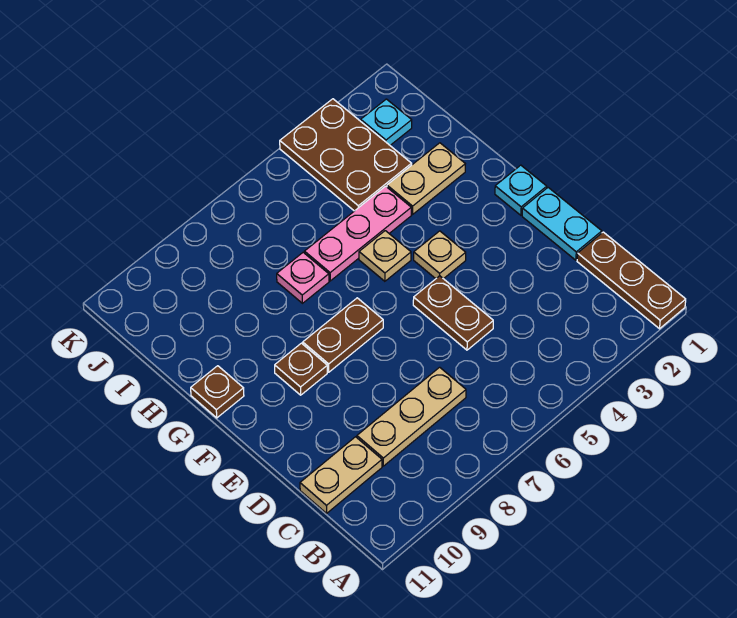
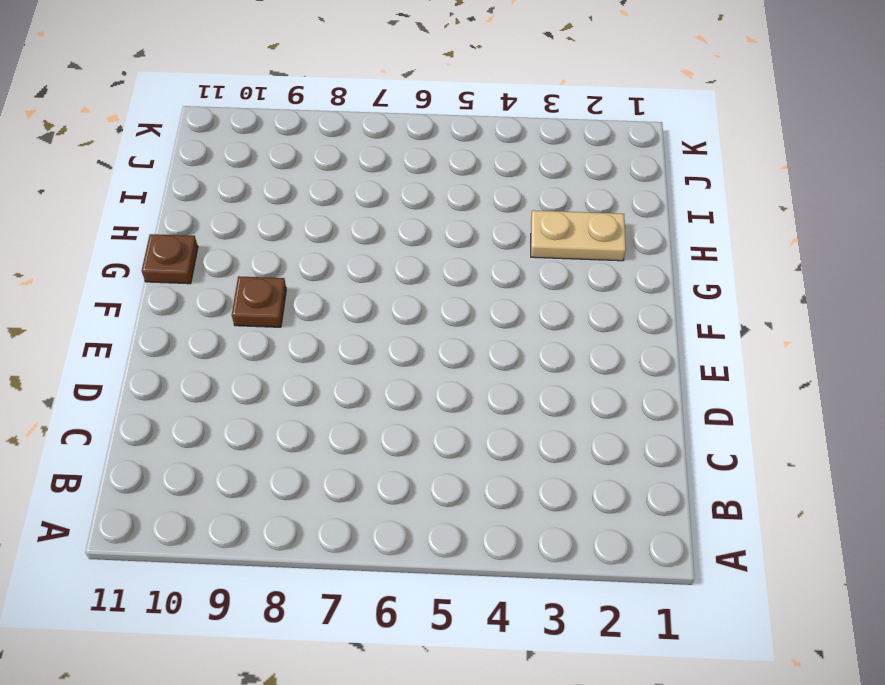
none -> brown plate A1:C1 level 1
none -> tan plate C7:C9 level 1
none -> tan plate C10:C11 level 1

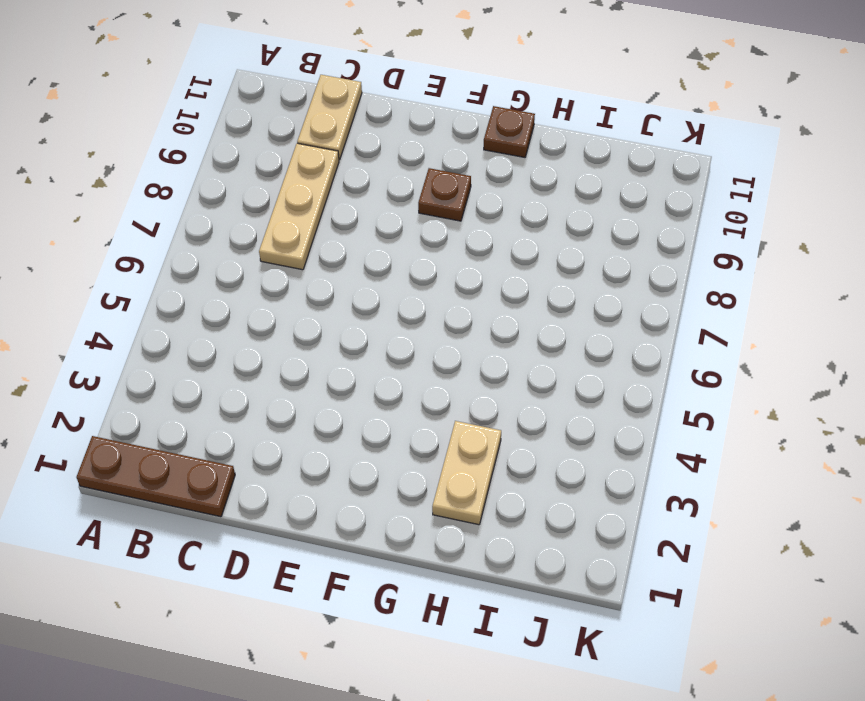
none -> cyan plate D1:E1 level 1
none -> brown plate D5:E5 level 1
none -> cyan plate F1 level 1

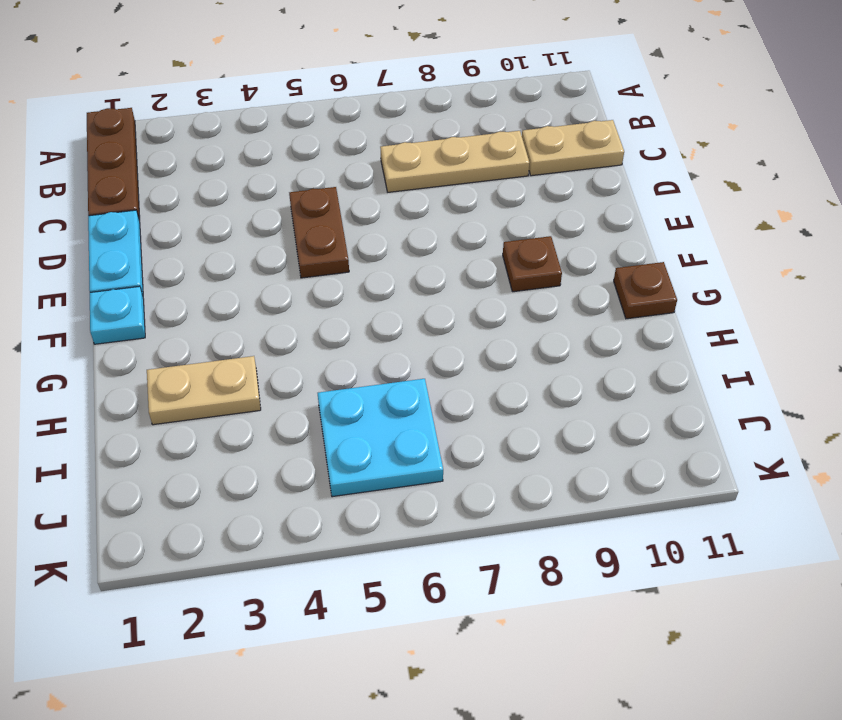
cyan plate I5:J6 level 1 -> none
none -> tan plate F4 level 1
none -> brown plate F7:F8 level 1
none -> tan plate G5 level 1

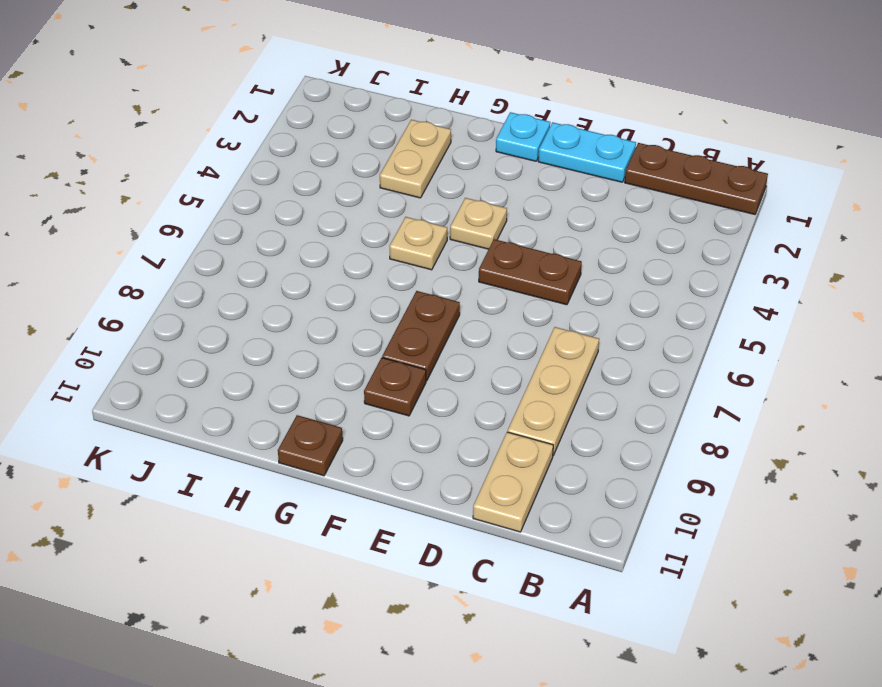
none -> pink plate H4:H6 level 1
none -> pink plate H7 level 1
none -> brown plate I3:K4 level 1

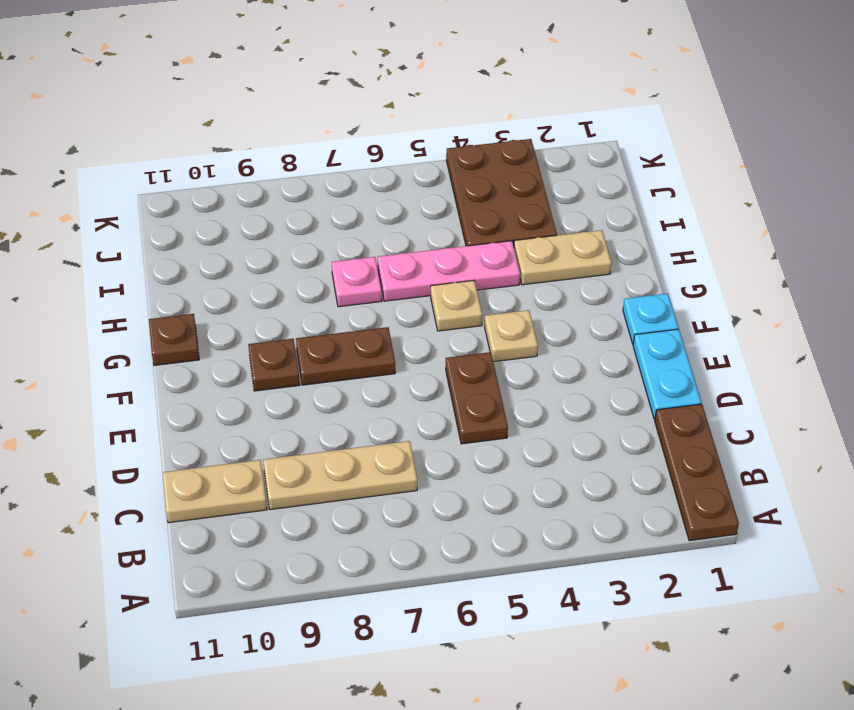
none -> cyan plate J2 level 1

